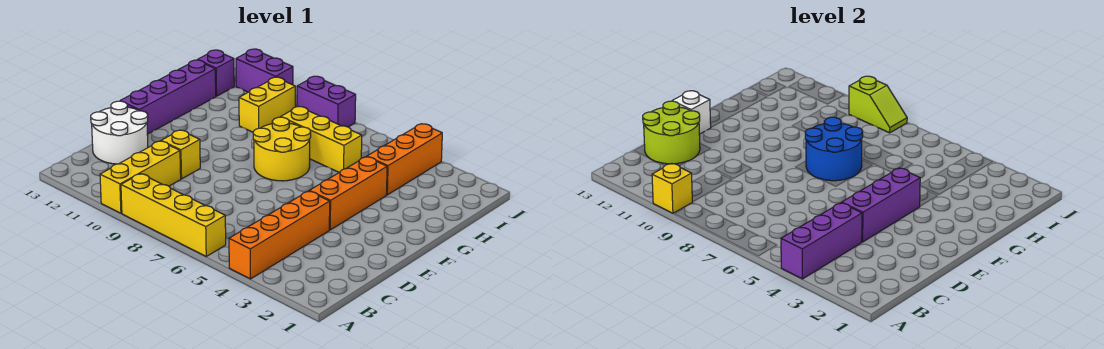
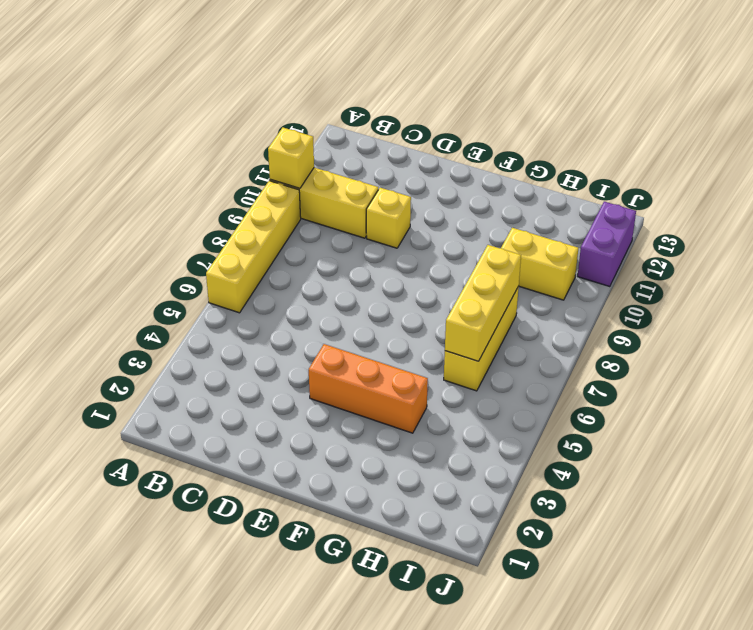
yellow brick H6:H8 level 2 -> none
none -> orange brick A4:D4 level 1
none -> white round brick C12:D13 level 1
none -> purple brick E13:H13 level 1

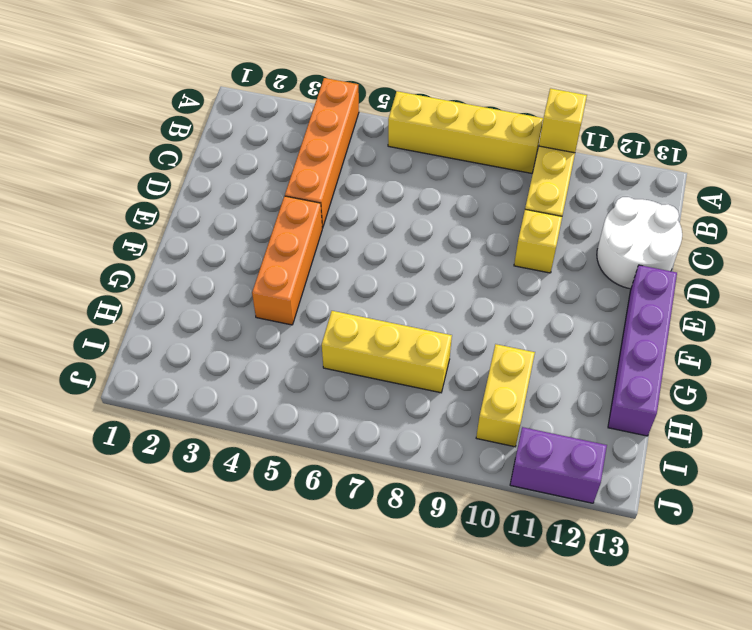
none -> yellow round brick F7:G8 level 1
none -> orange brick H4:J4 level 1
none -> purple brick I13 level 1

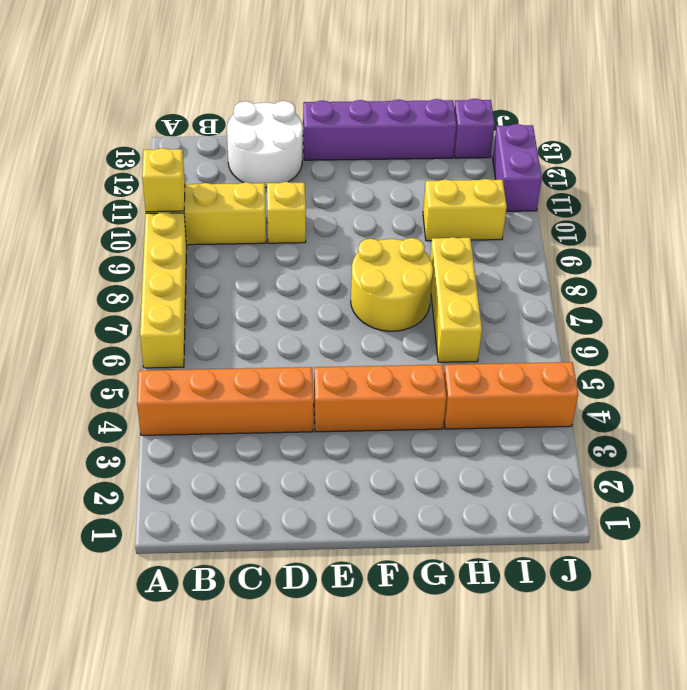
none -> purple brick J8:J9 level 1
none -> purple brick A4:C4 level 2
none -> lime round brick C12:D13 level 2

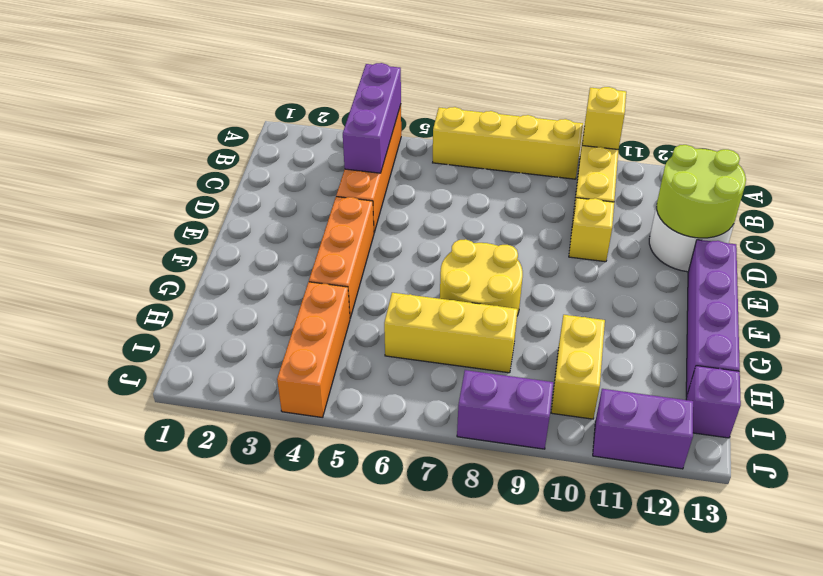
none -> purple brick D4:F4 level 2
none -> white brick E13 level 2
none -> blue round brick F7:G8 level 2

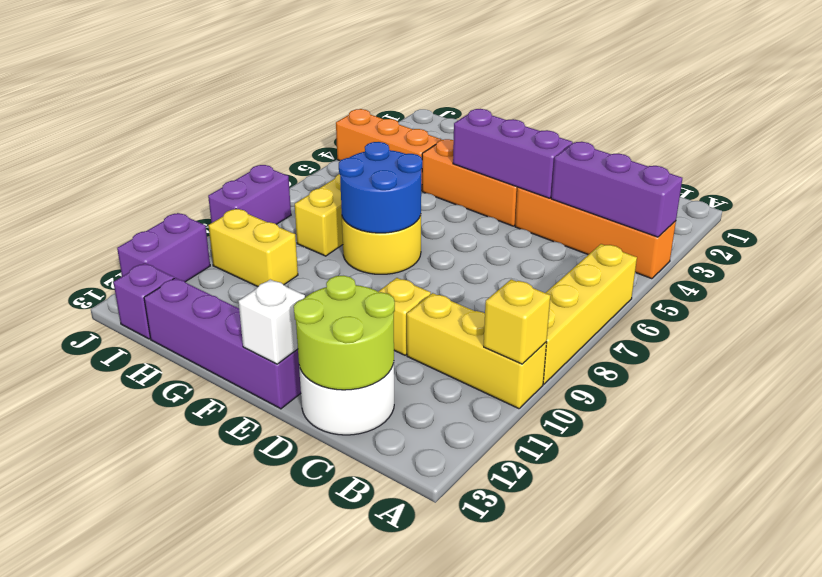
none -> lime slope J8:J9 level 2 top 9

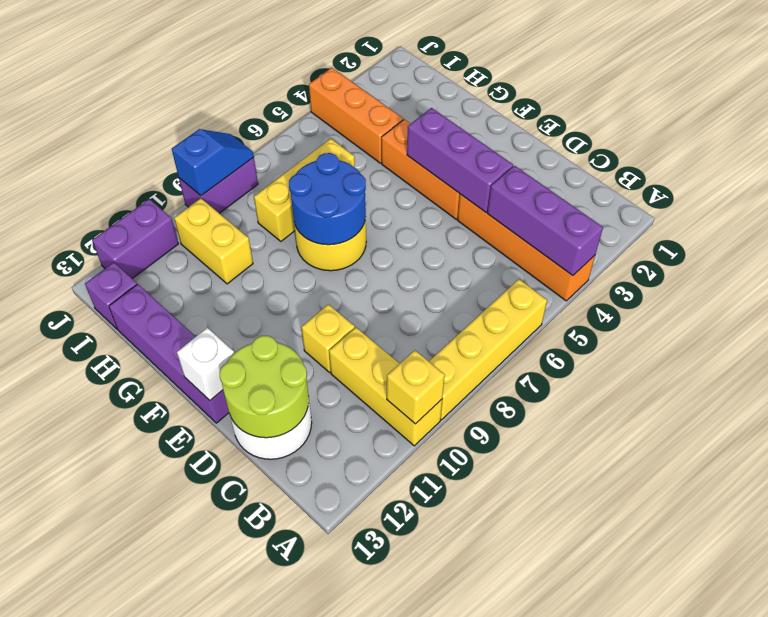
blue slope J8:J9 level 2 top 9 -> lime slope J8:J9 level 2 top 9

